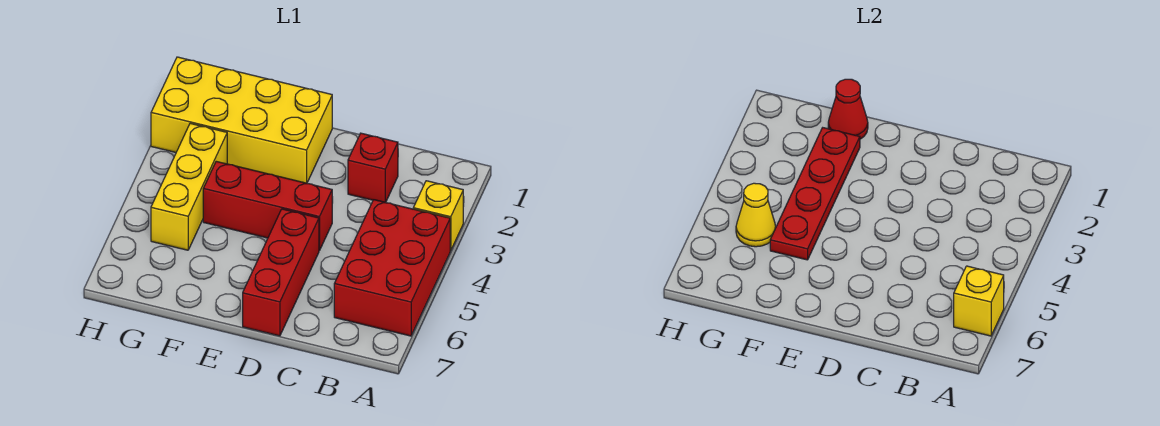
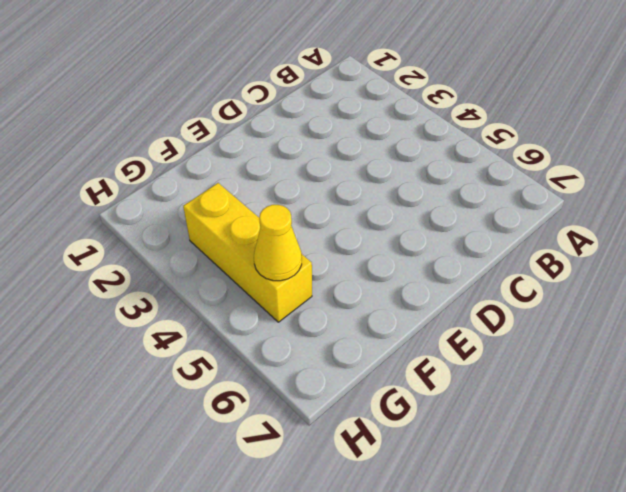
none -> yellow brick A3 level 1
none -> red brick A4:B6 level 1

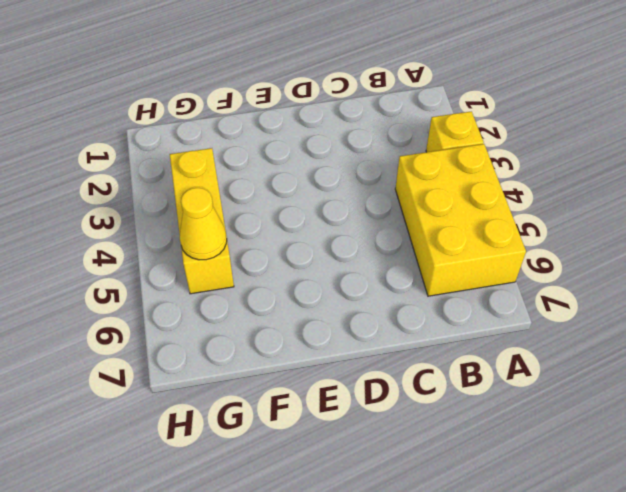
yellow brick A4:B6 level 1 -> red brick A4:B6 level 1
none -> red brick C2 level 1
none -> red brick D4:F4 level 1

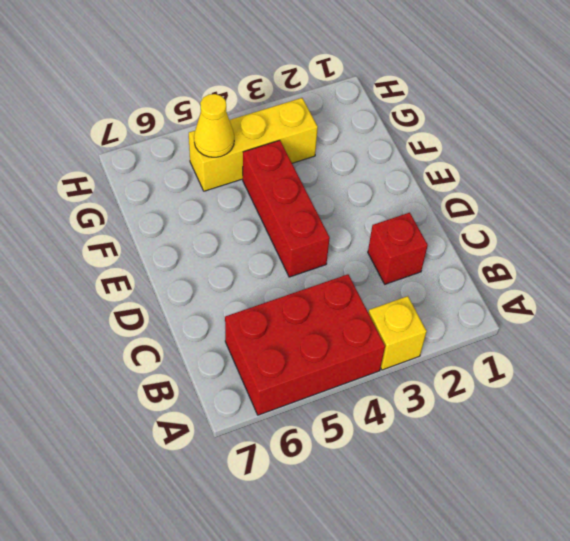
none -> red brick D5:D7 level 1
none -> yellow brick E1:H2 level 1

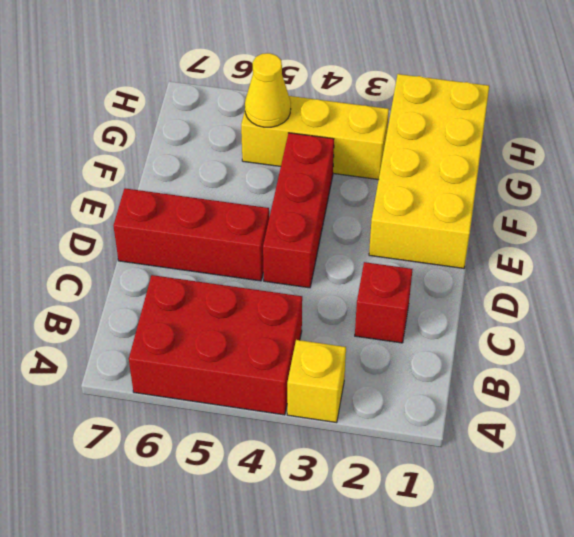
none -> yellow brick A6 level 2
none -> red cone F1 level 2

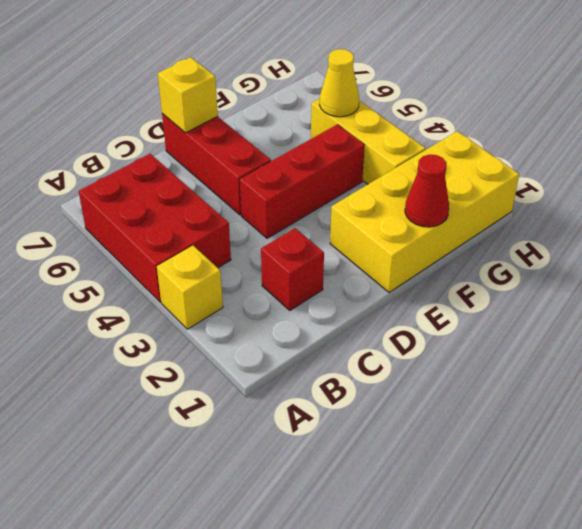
yellow brick D7 level 2 -> yellow brick A6 level 2
none -> red plate F2:F5 level 2

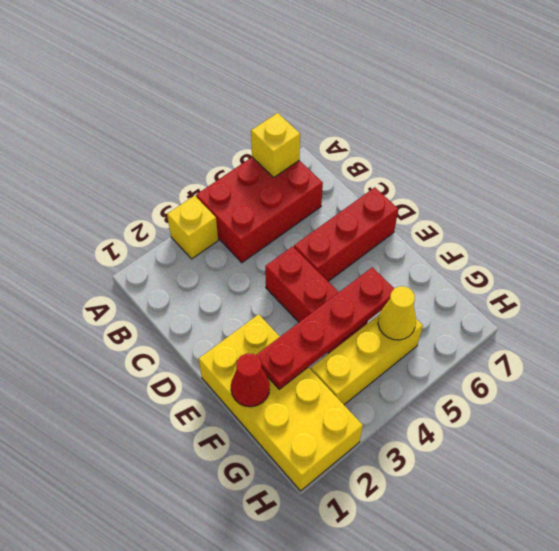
none -> red brick C2 level 1

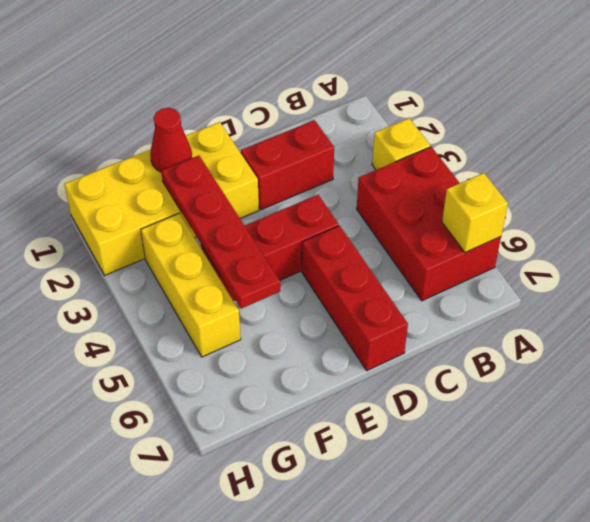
red brick C2:D2 level 1 -> red brick C2 level 1
none -> yellow cone G5 level 2

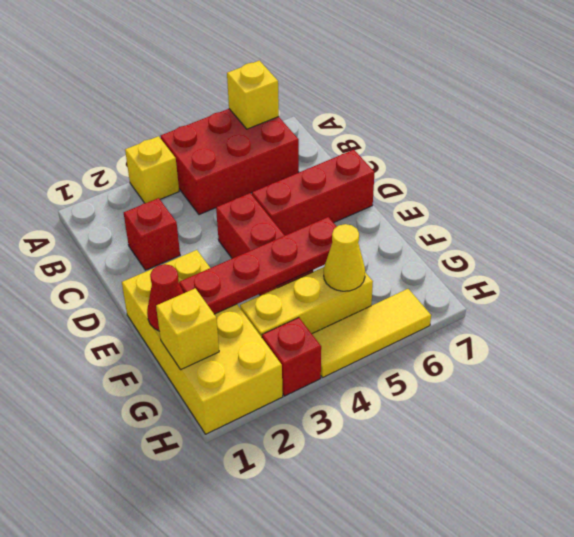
yellow brick G1 level 2 -> none
red brick H3 level 1 -> none
yellow tile H4:H6 level 1 -> none

